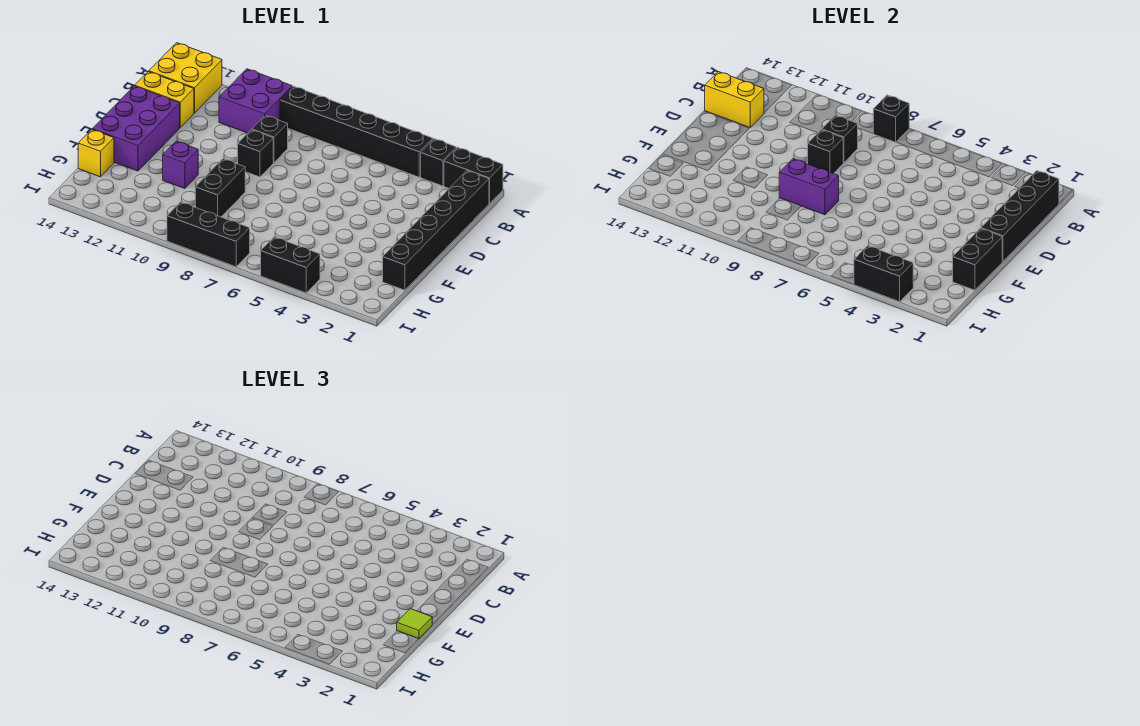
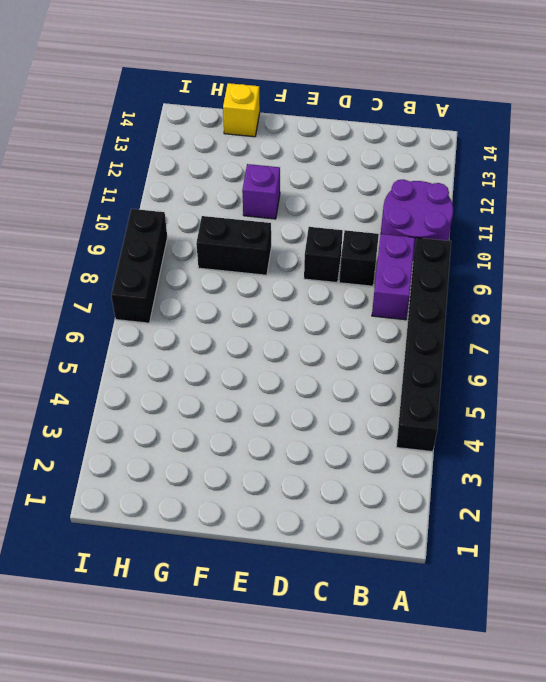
purple round brick A10:B11 level 1 -> purple brick A10:B11 level 1
purple brick B8:B9 level 1 -> purple brick F8:F9 level 2
none -> black brick A1:A2 level 1
none -> black brick A3 level 1
none -> yellow brick A13:B14 level 1

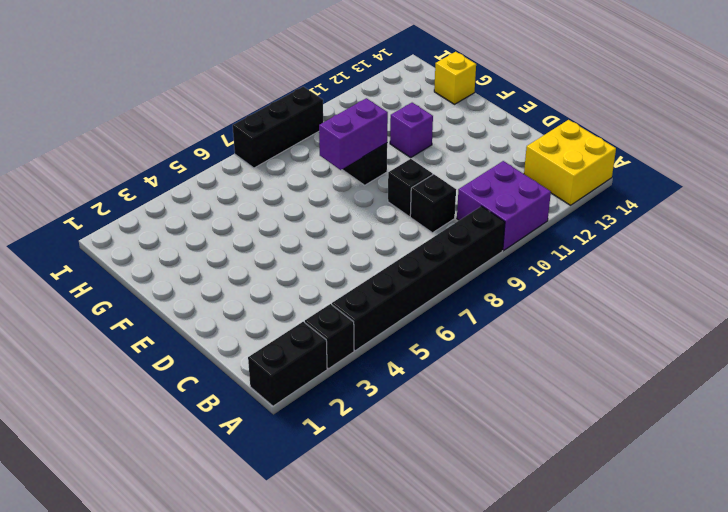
none -> black brick B1:G1 level 1
none -> yellow brick C13:C14 level 1
none -> purple brick D13:F14 level 1

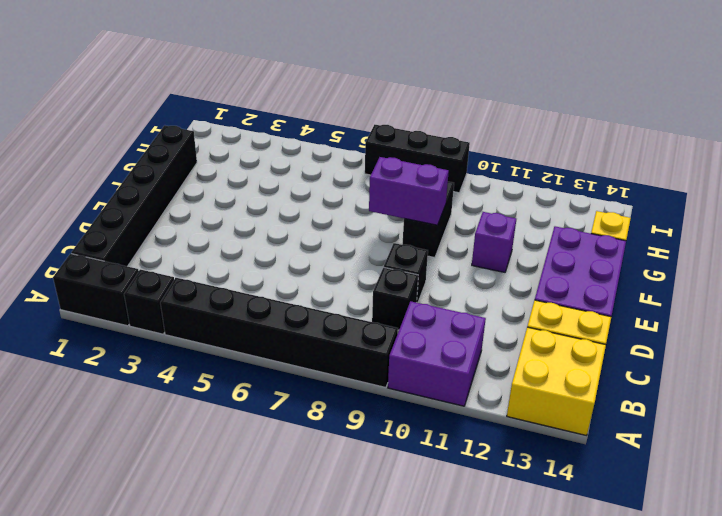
none -> black brick I4:I5 level 1
none -> black brick A8 level 2
none -> black brick B1:E1 level 2

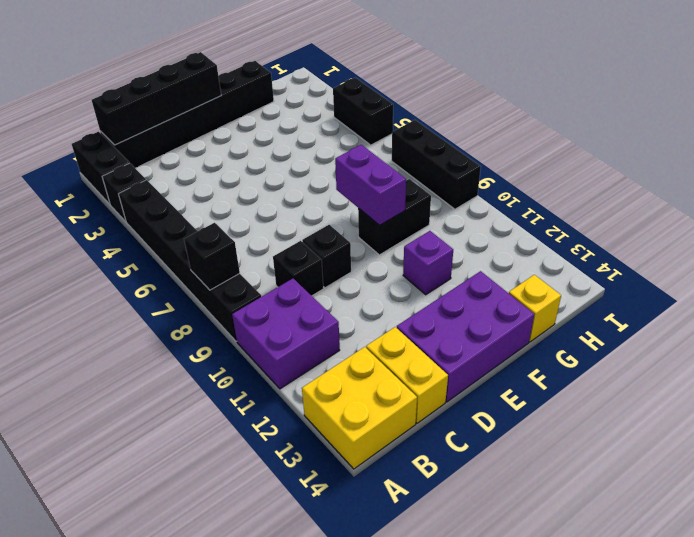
none -> black brick C9 level 2
none -> yellow brick C13:C14 level 2
none -> black brick D9 level 2

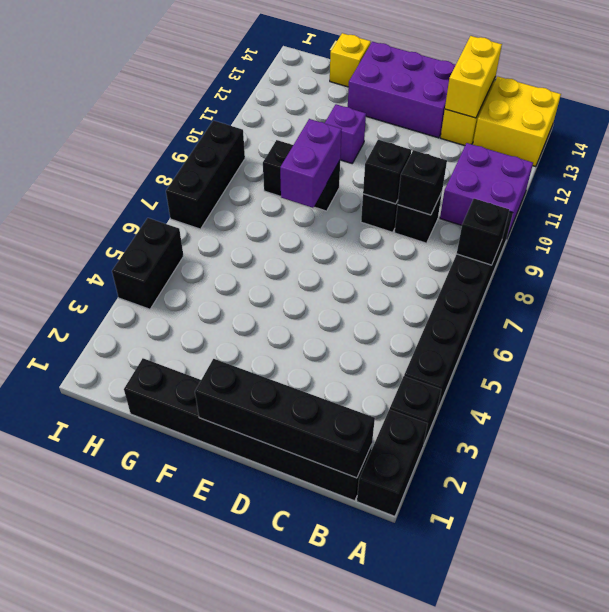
none -> black brick F1:G1 level 2
none -> black brick I3:I4 level 2
none -> lime tile F1 level 3

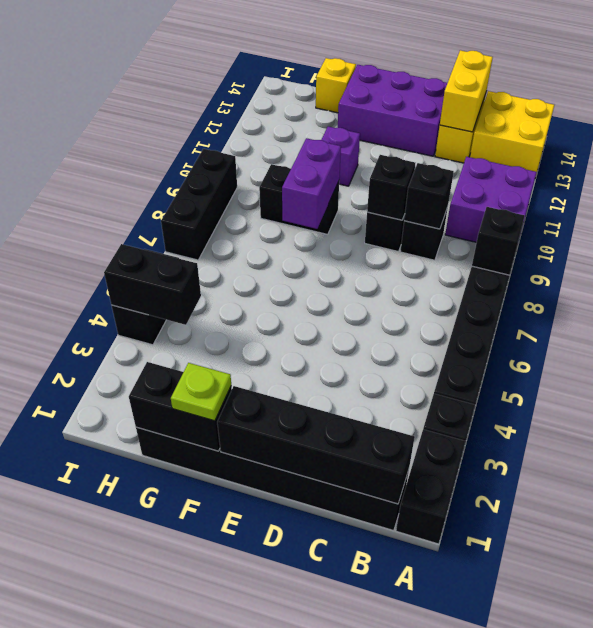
lime plate F1 level 3 -> lime tile F1 level 3
black brick H4:I4 level 2 -> black brick I3:I4 level 2

